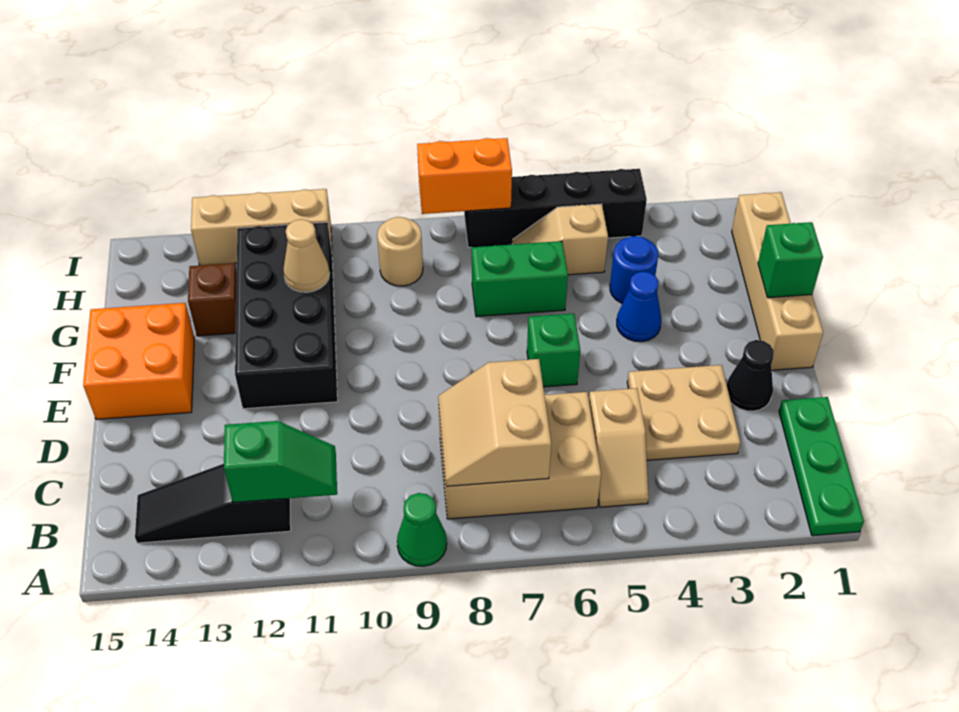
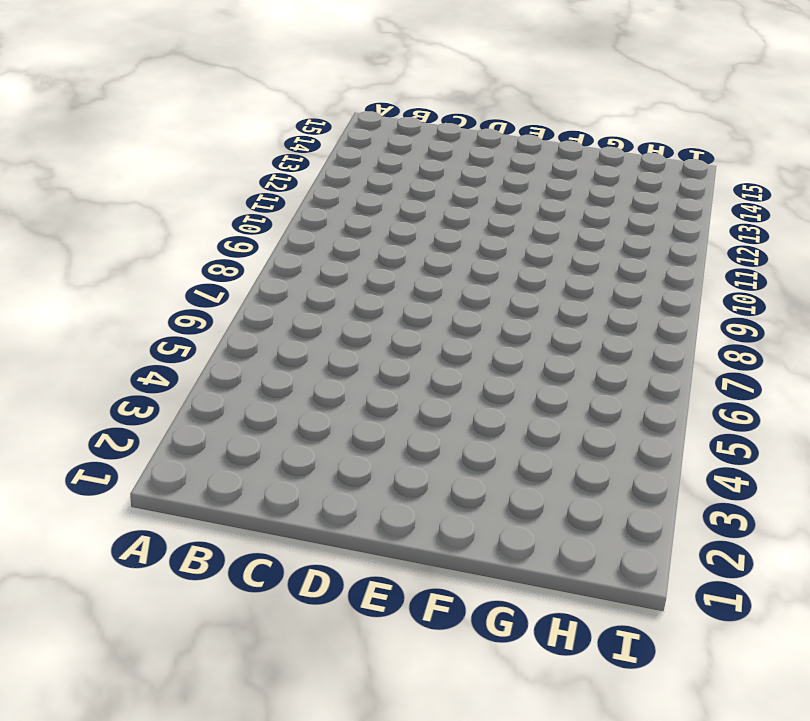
none -> green plate A1:C1 level 1
none -> green cone A9 level 1
none -> tan slope B5:C5 level 1 top C

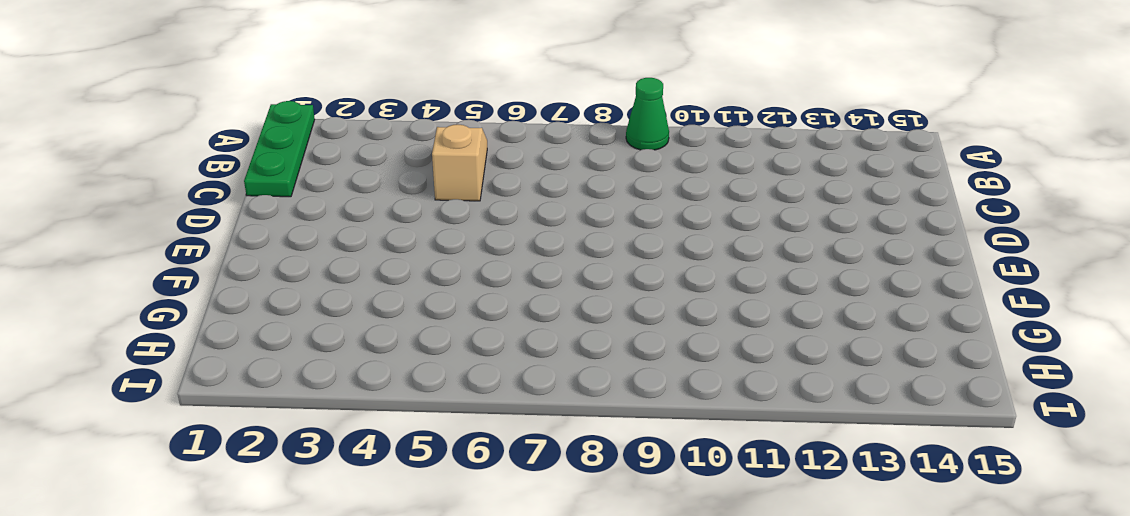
none -> tan brick B6:C8 level 1
none -> black slope B12:B14 level 1 top 12
none -> tan plate C3:D4 level 1

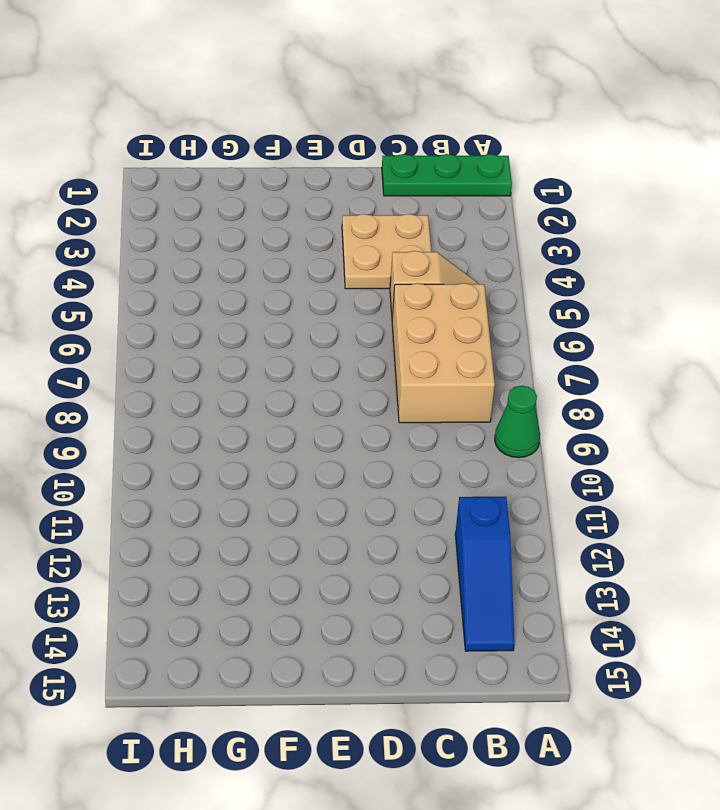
blue slope B12:B14 level 1 top 12 -> black slope B12:B14 level 1 top 12
none -> black cone D2 level 1
none -> tan brick E1:H1 level 1
none -> green brick E6 level 1

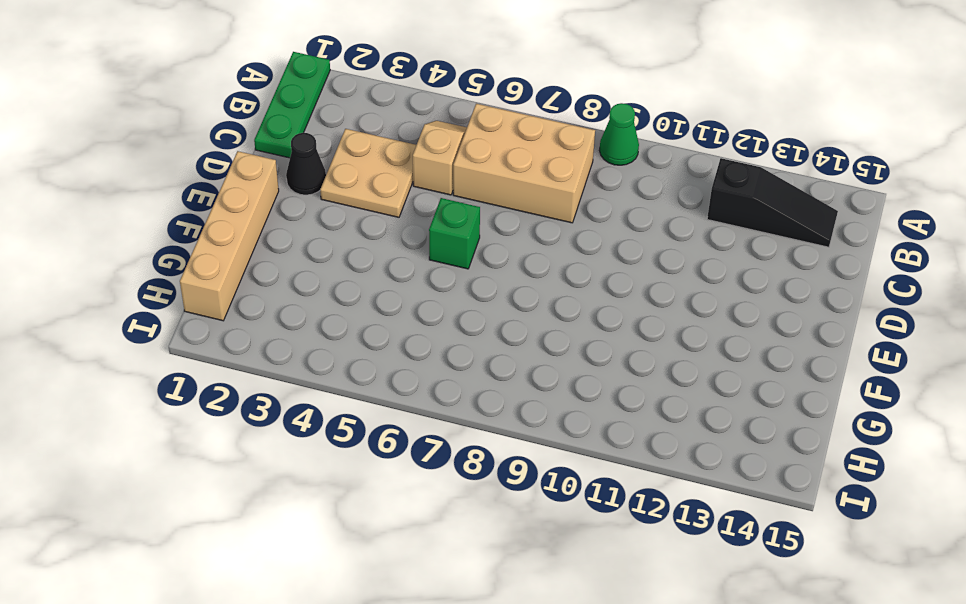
none -> black brick E11:H12 level 1
none -> orange brick E14:F15 level 1
none -> blue cone F4 level 1

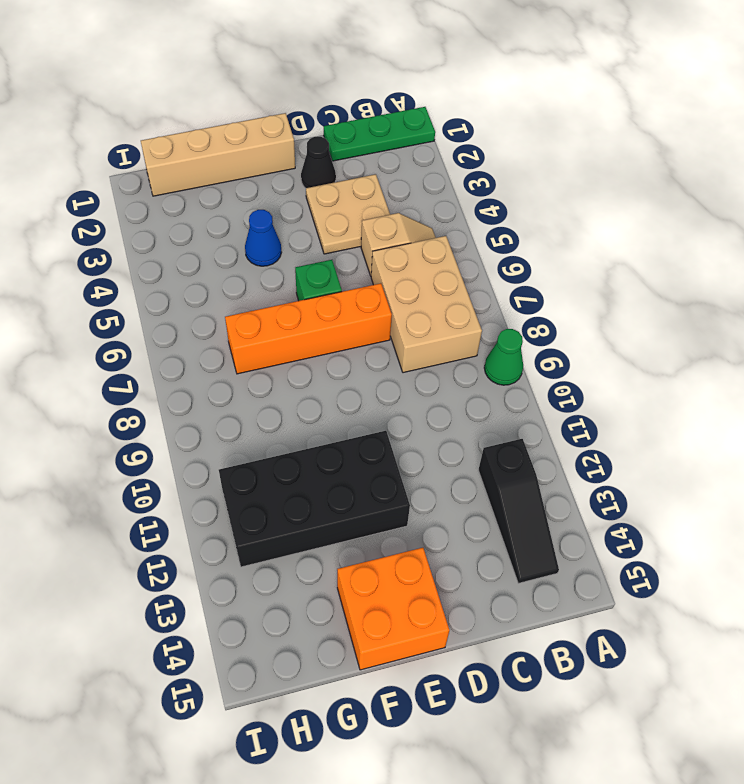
orange brick D7:G7 level 1 -> green brick G6:G7 level 1
none -> blue round brick G4 level 1
none -> brown brick G13 level 1
none -> tan slope H5:H6 level 1 top 5

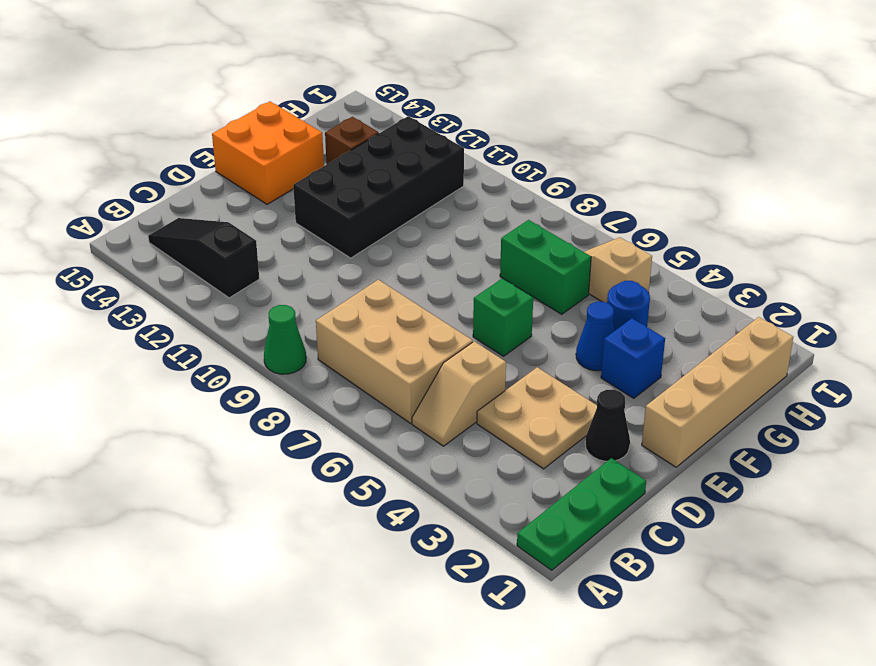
blue brick F3 level 1 -> none
none -> tan round brick H9 level 1
none -> black brick I4:I7 level 1
none -> tan brick I11:I13 level 1

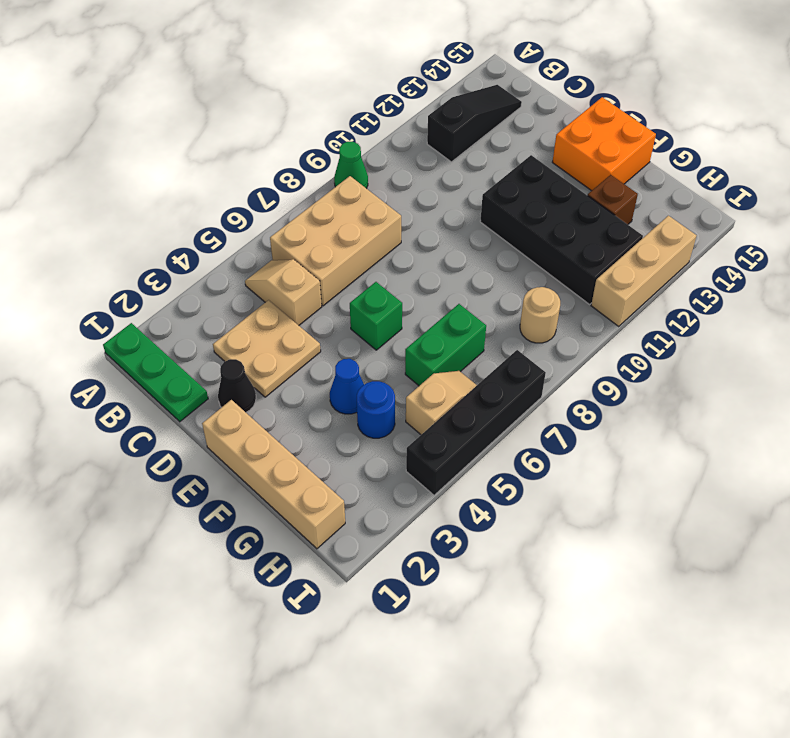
none -> tan slope B7:C8 level 2 top 7
none -> green slope B11:B12 level 2 top 12
none -> green brick F1 level 2

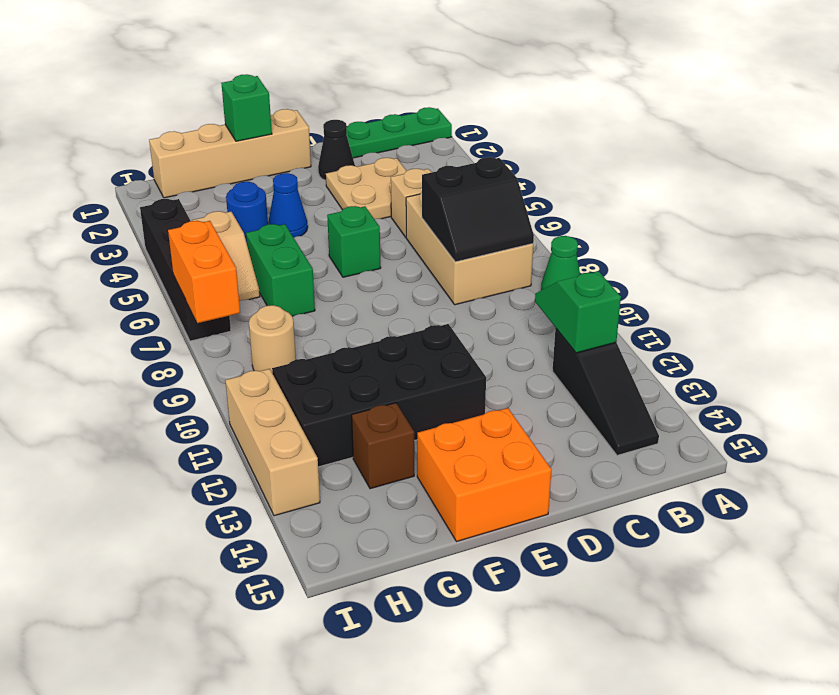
black slope B7:C8 level 2 top 7 -> tan slope B7:C8 level 2 top 7
none -> tan cone G11 level 2

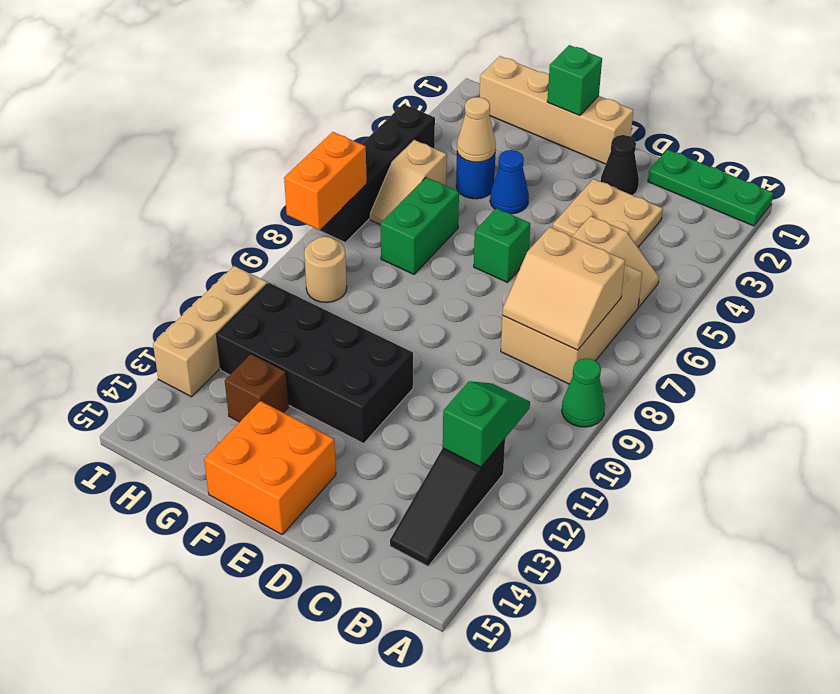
tan cone G4 level 2 -> tan cone G11 level 2

